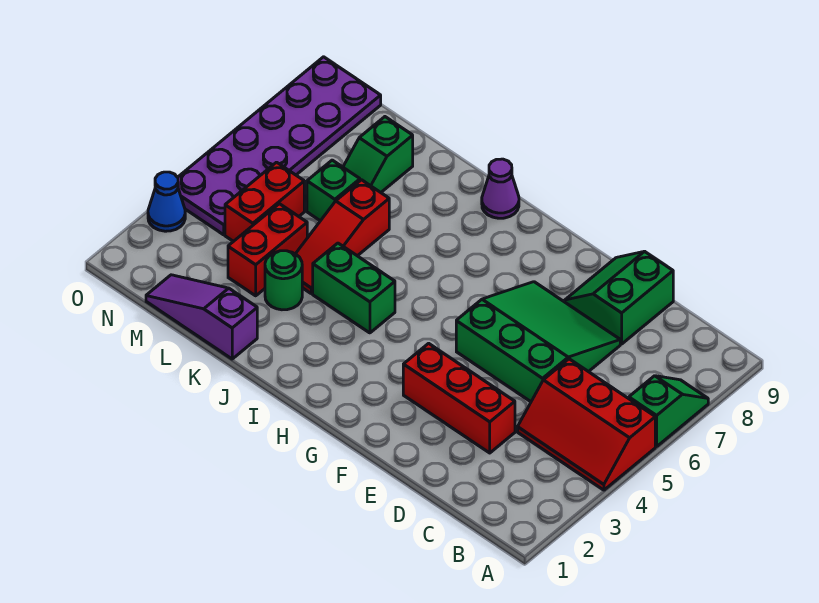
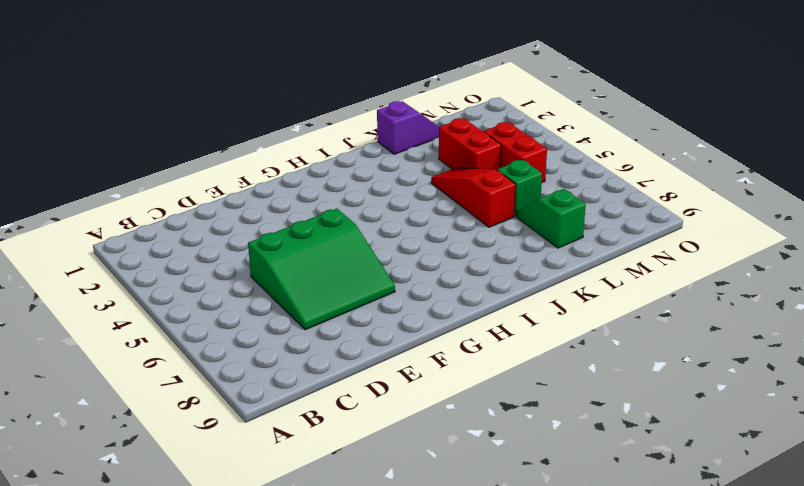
purple slope K1:L1 level 1 top K -> purple slope K1:M1 level 1 top K
none -> red slope A4:C5 level 1 top 5
none -> green slope A6:A7 level 1 top 6
none -> red brick D3:F3 level 1

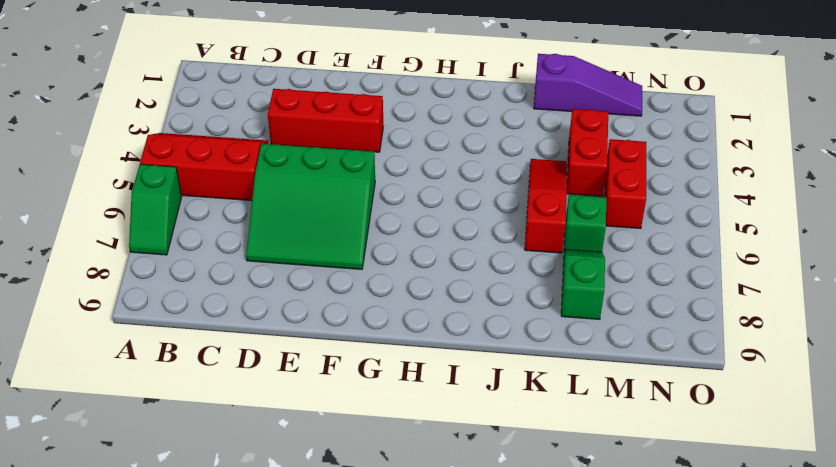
none -> green slope D8:E9 level 1 top D
none -> green brick I4:J4 level 1
none -> purple cone I9 level 1

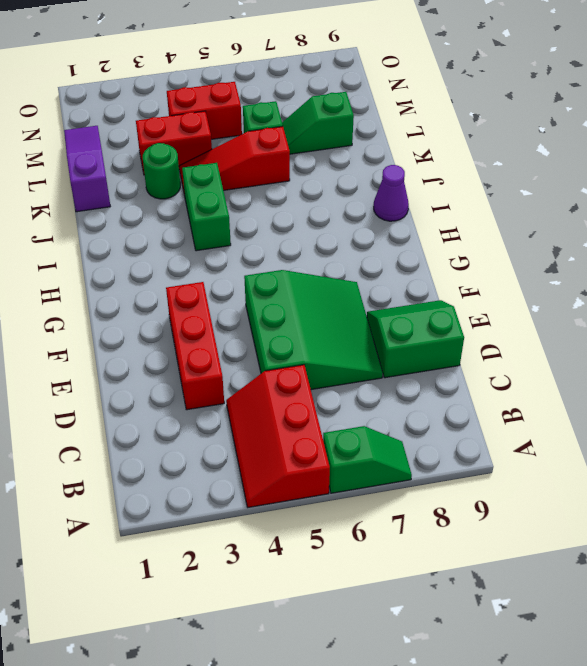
none -> purple plate N4:O9 level 1
none -> blue cone O3 level 1

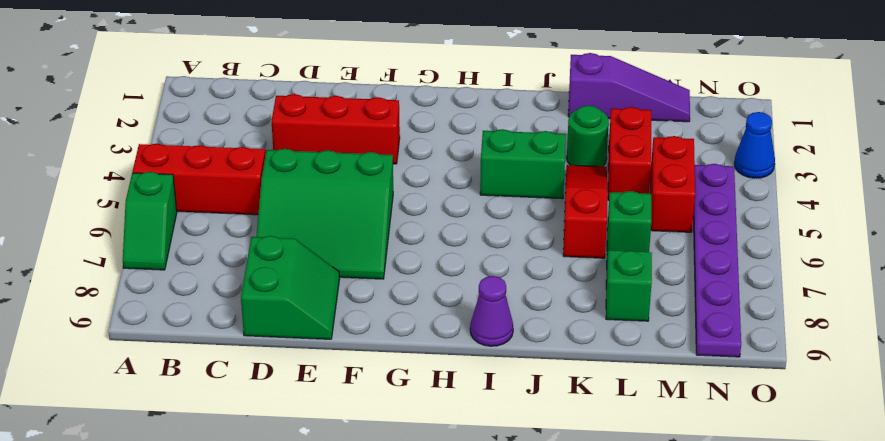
purple plate N4:N9 level 1 -> purple plate N4:O9 level 1

